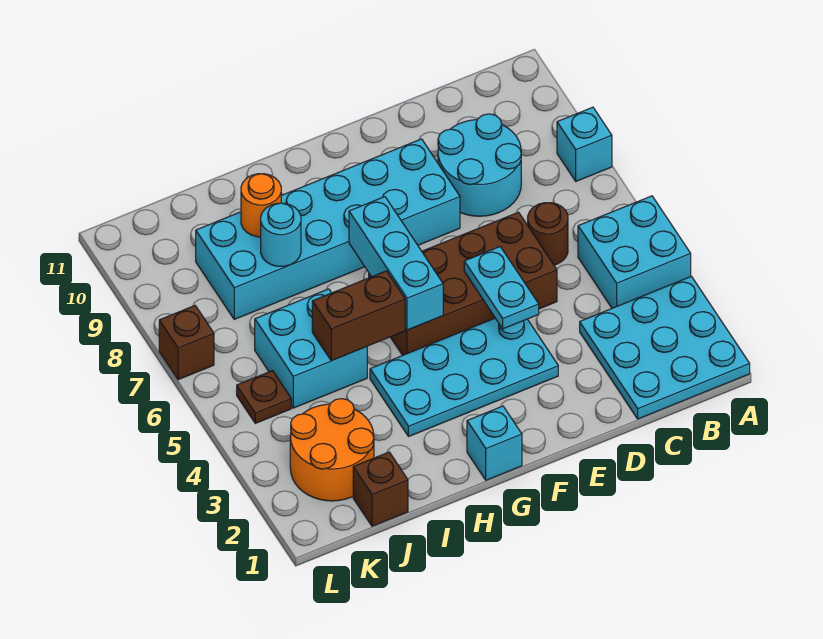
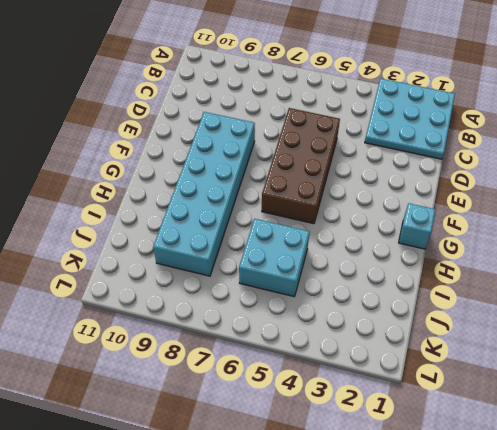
none -> cyan brick A4:B5 level 1
none -> cyan brick A8 level 1
none -> brown round brick C6 level 1

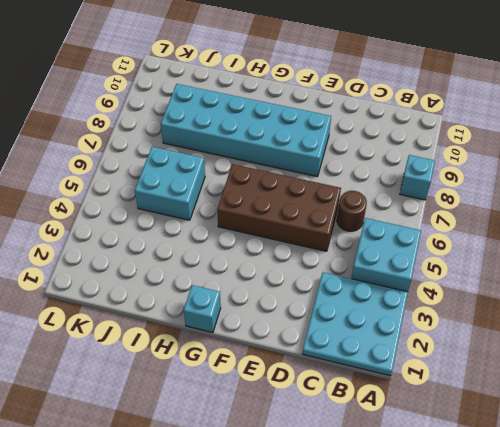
none -> cyan round brick C8:D9 level 1
none -> cyan plate E3:H4 level 1
none -> brown brick J1 level 1

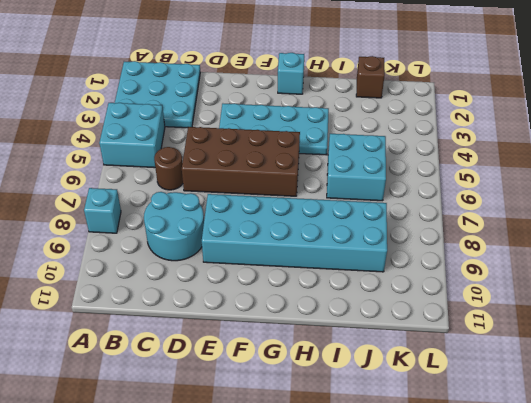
none -> orange round brick J2:K3 level 1
none -> brown plate K5 level 1
none -> brown brick L7 level 1

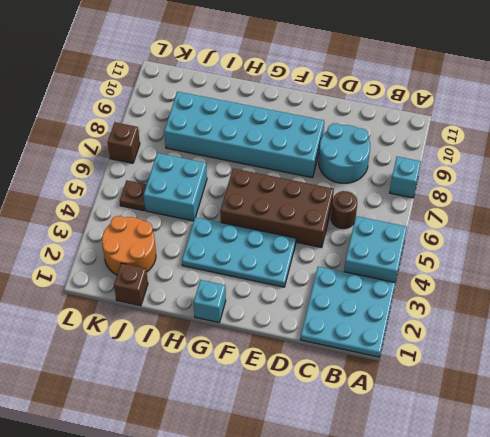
none -> cyan plate E4:E5 level 2
none -> cyan brick G5:G7 level 2
none -> brown brick H5:I5 level 2

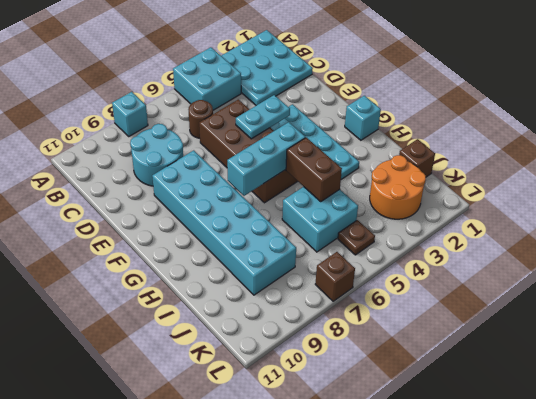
none -> cyan round brick I8 level 2
none -> orange round brick I9 level 2

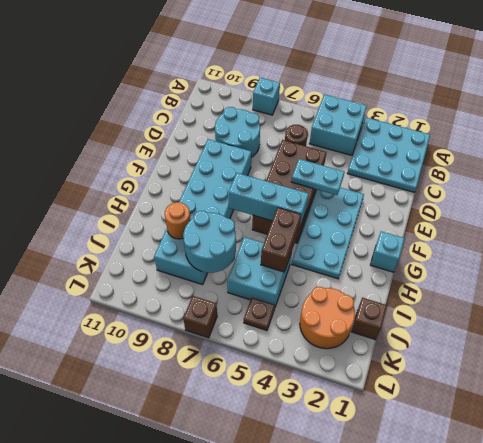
cyan round brick I7:J8 level 2 -> cyan round brick I8 level 2

